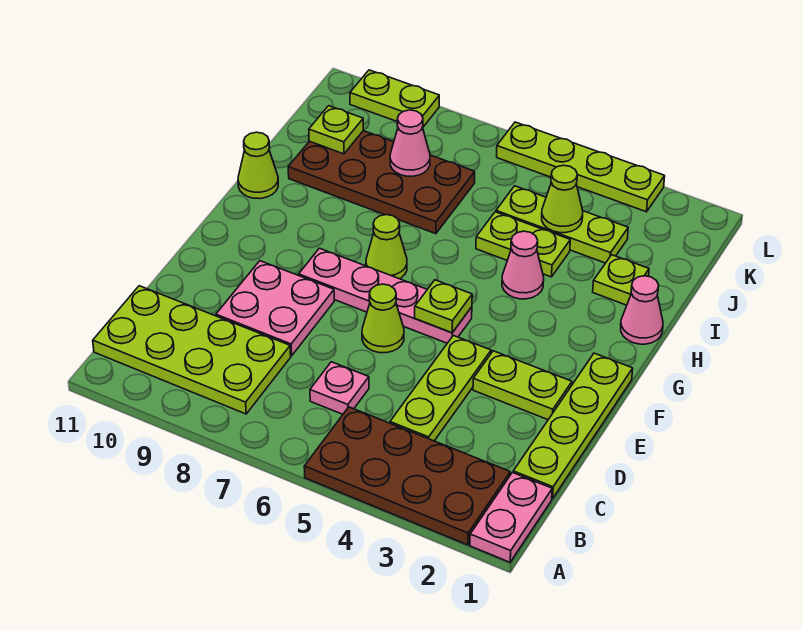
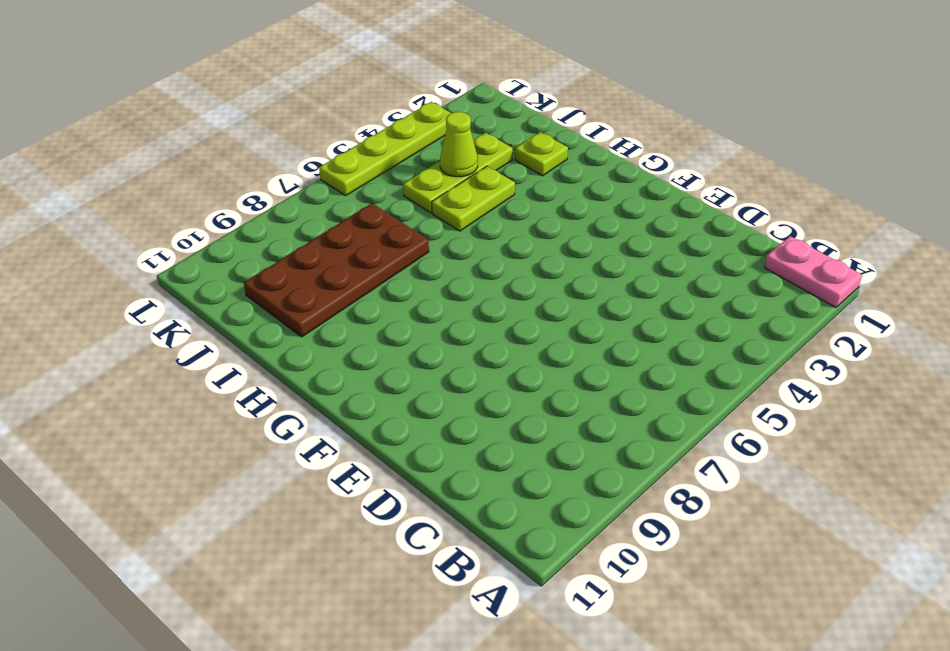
none -> brown plate A2:B5 level 1
none -> lime plate B8:C11 level 1
none -> lime plate C1:F1 level 1

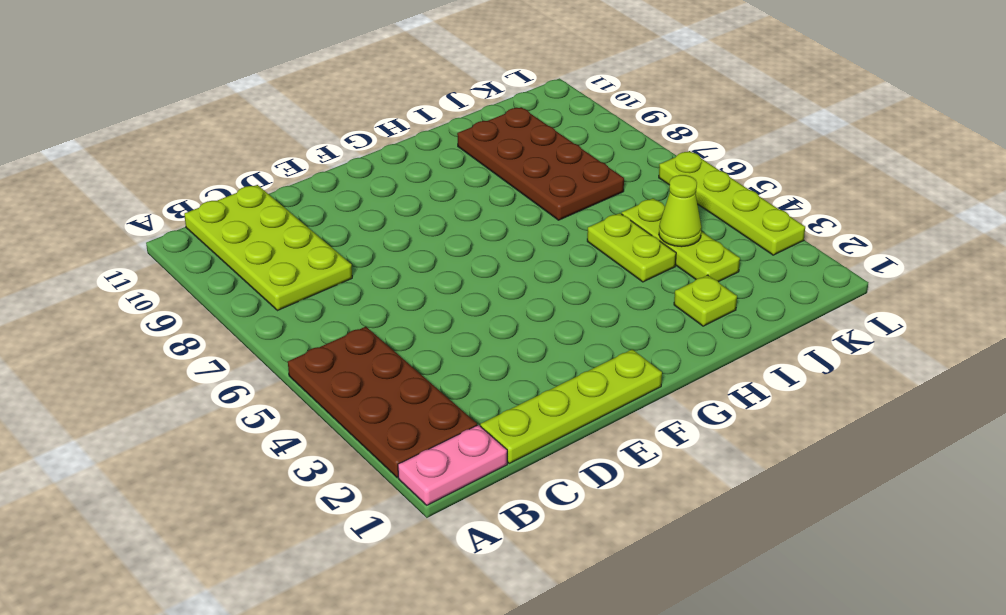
none -> lime plate C4:E4 level 1
none -> pink plate C6 level 1
none -> pink plate D8:E9 level 1

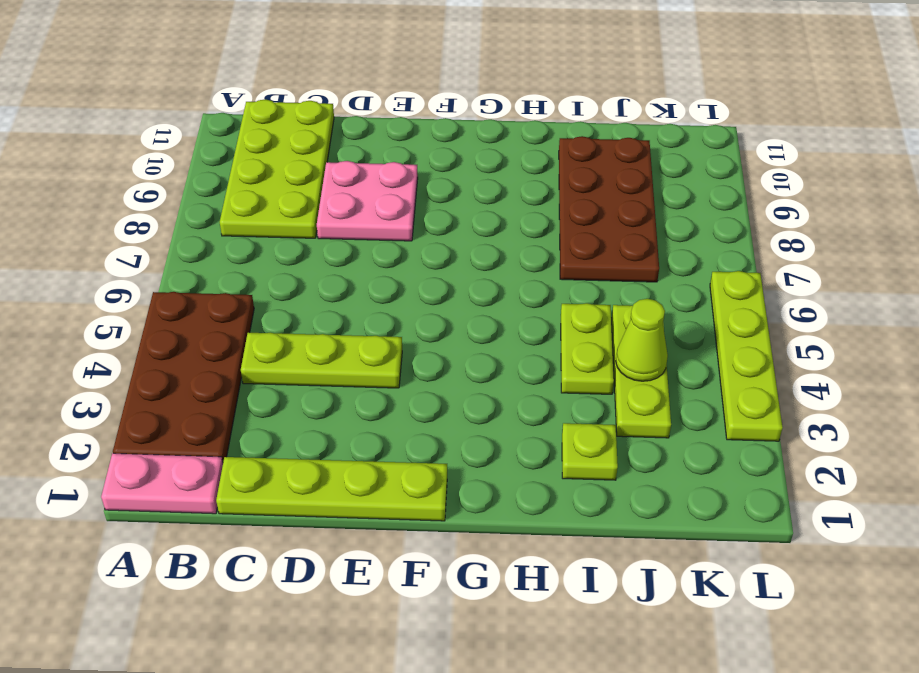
none -> pink plate C6 level 1
none -> lime plate E2:E3 level 1
none -> lime cone E6 level 1

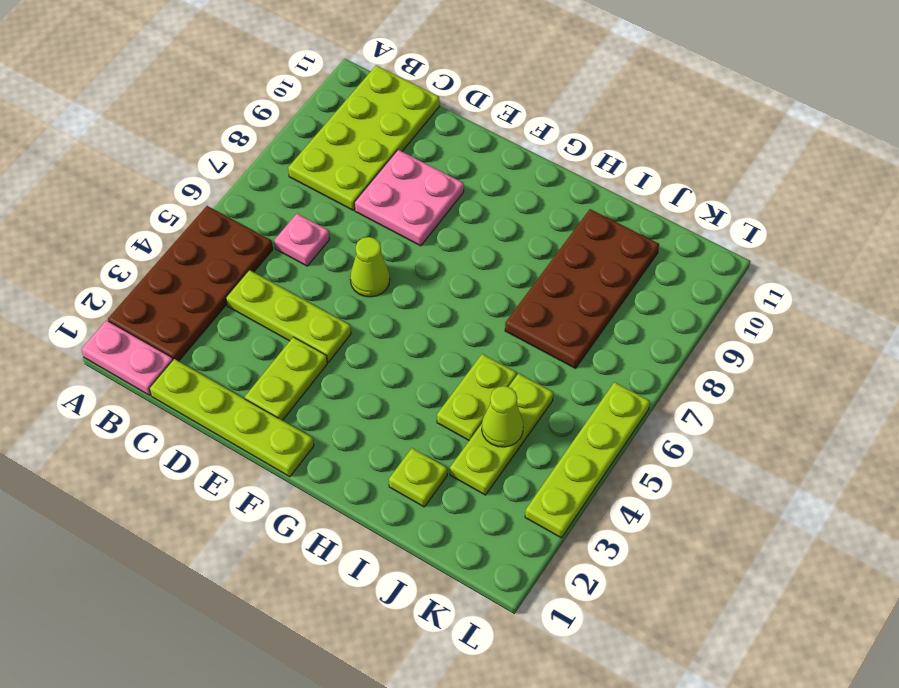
none -> pink plate F5:F8 level 1
none -> lime cone G7 level 1
none -> pink cone H1 level 1

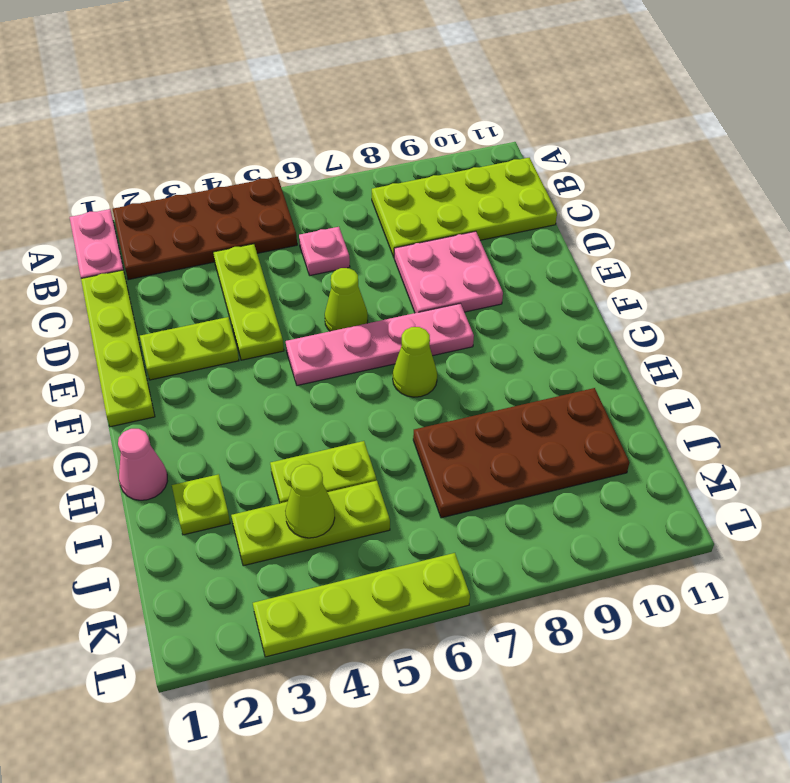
none -> pink cone H4 level 1
none -> lime cone H11 level 1
none -> lime plate L9:L10 level 1

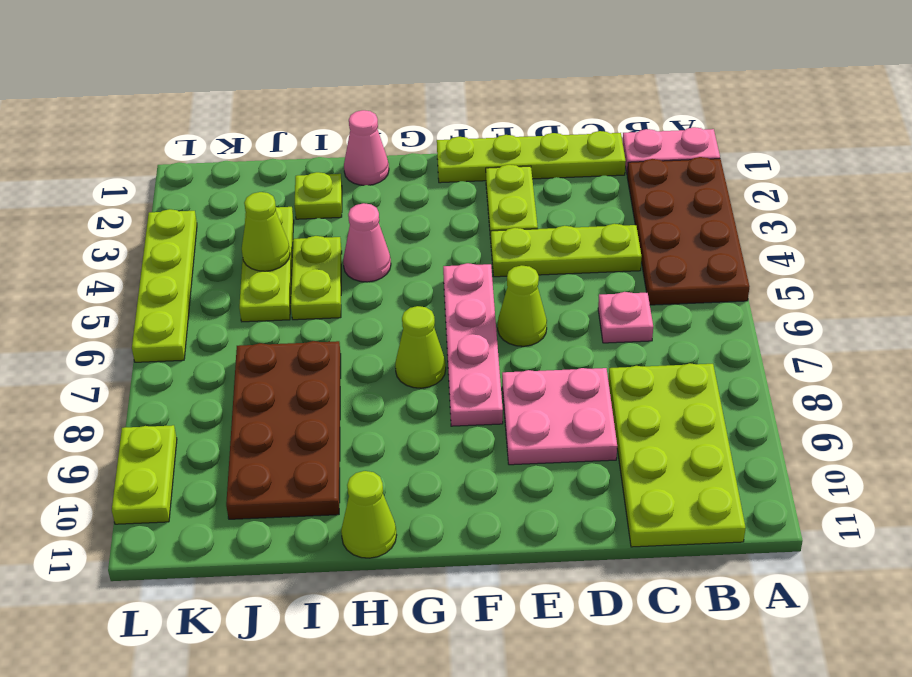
none -> lime plate F5 level 2
none -> pink cone J8 level 2
none -> lime plate J10 level 2

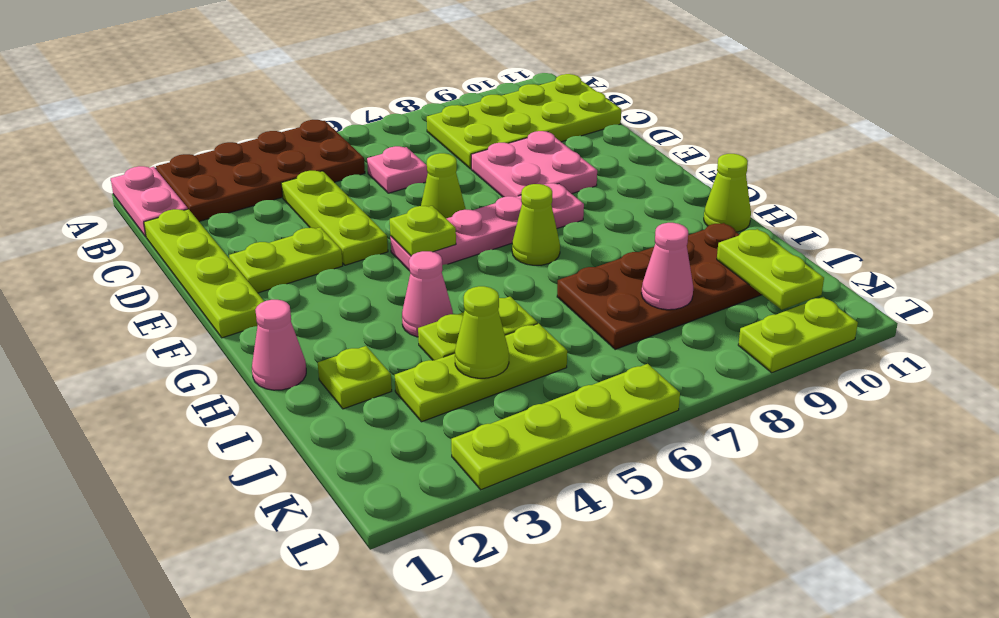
lime plate J10:K10 level 2 -> lime plate J10 level 2

